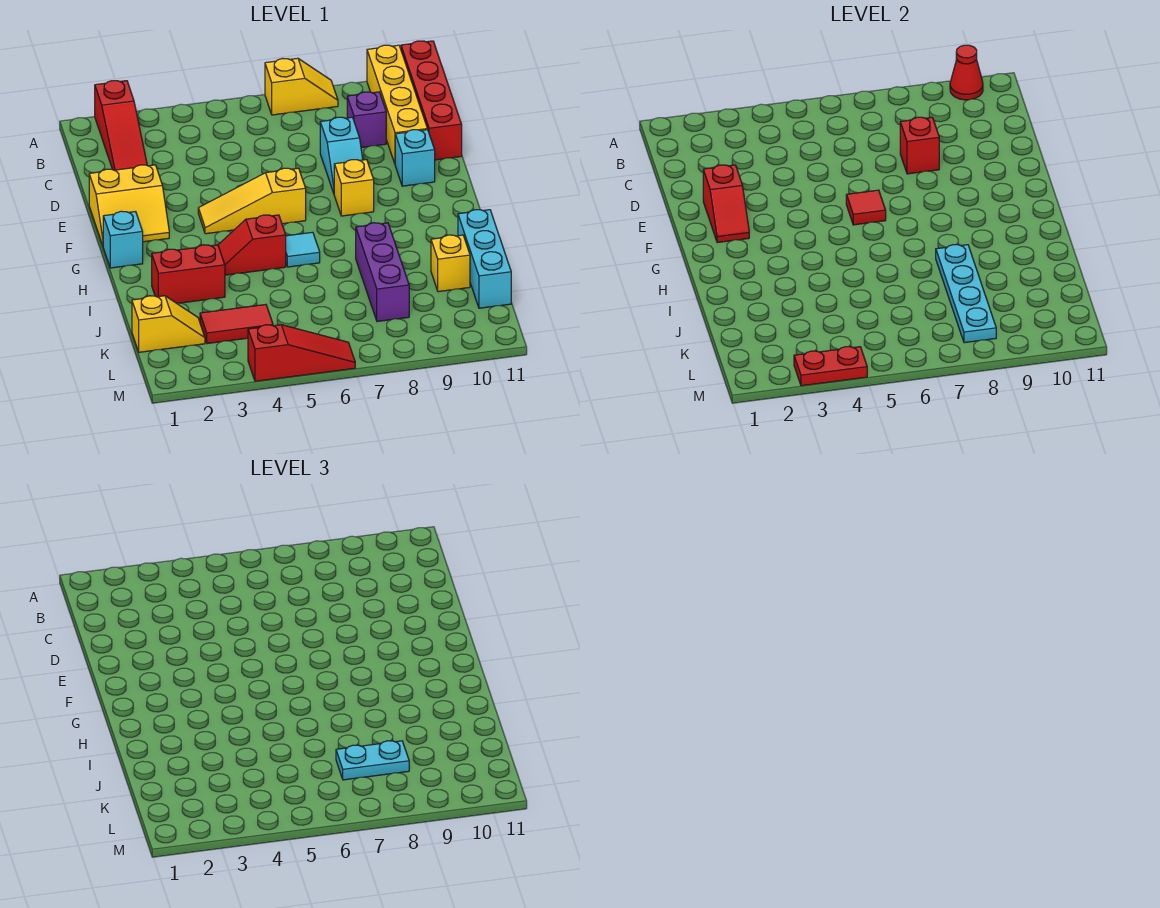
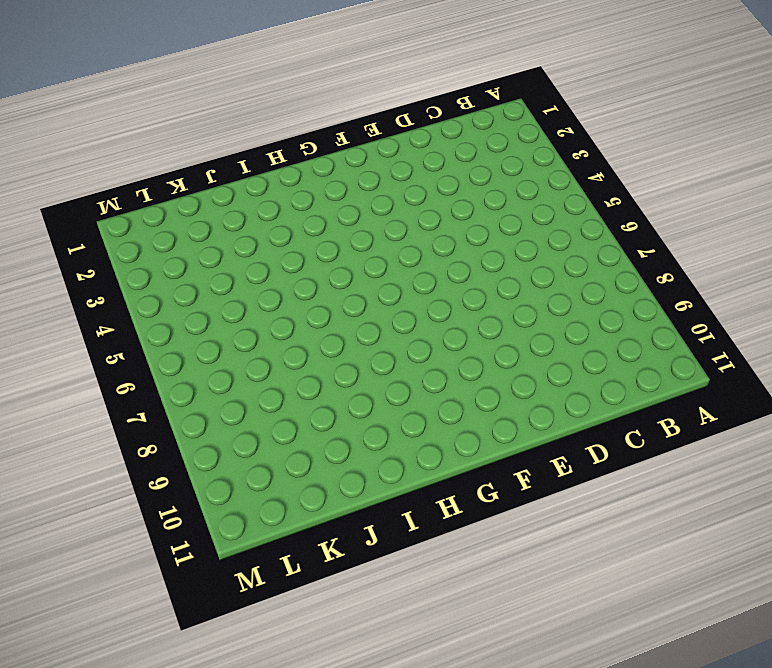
none -> red slope A2:C2 level 1 top A
none -> yellow slope A7:A8 level 1 top 7
none -> yellow brick A10:D10 level 1

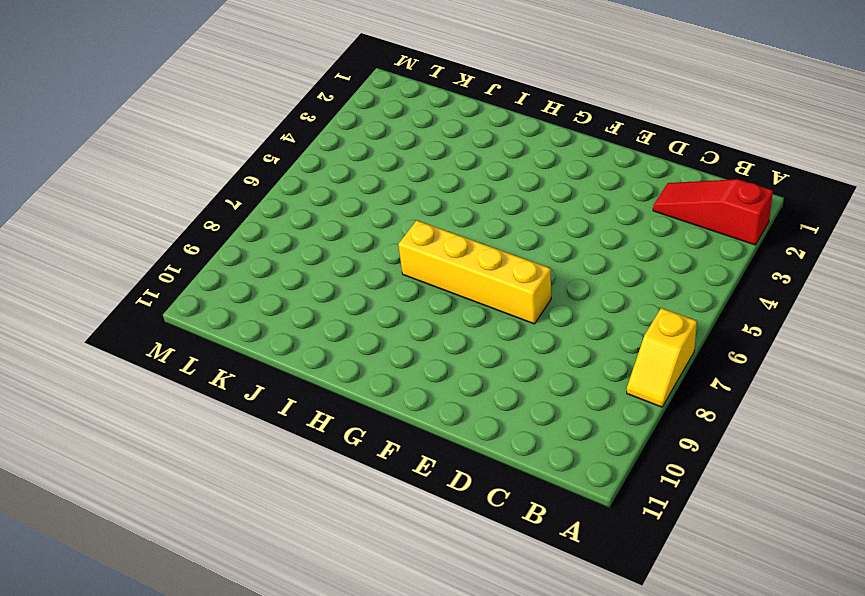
yellow brick E7:H7 level 1 -> yellow brick A10:D10 level 1
none -> red brick A11:D11 level 1
none -> purple brick C9 level 1
none -> cyan slope D8:E8 level 1 top D

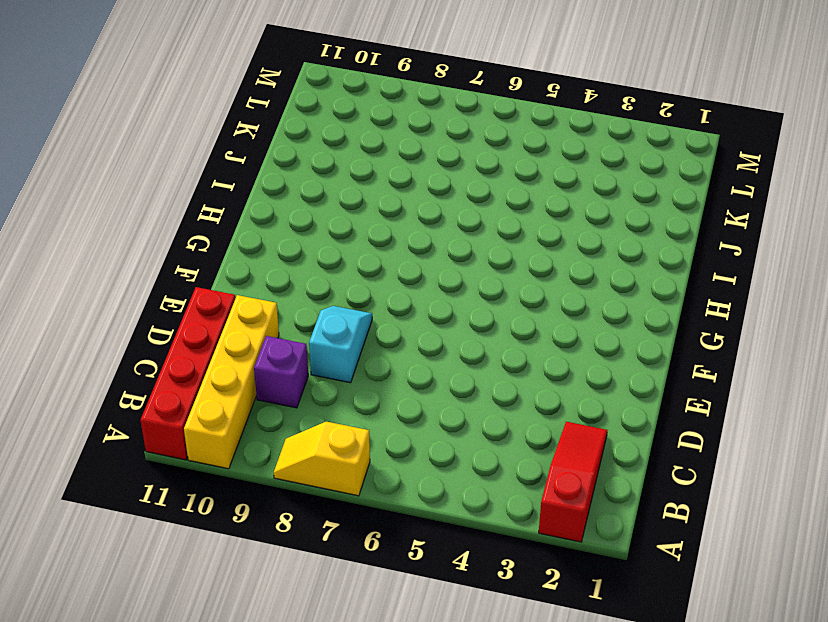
none -> yellow slope E1:F2 level 1 top E
none -> cyan brick E10 level 1
none -> yellow slope F4:F6 level 1 top 6

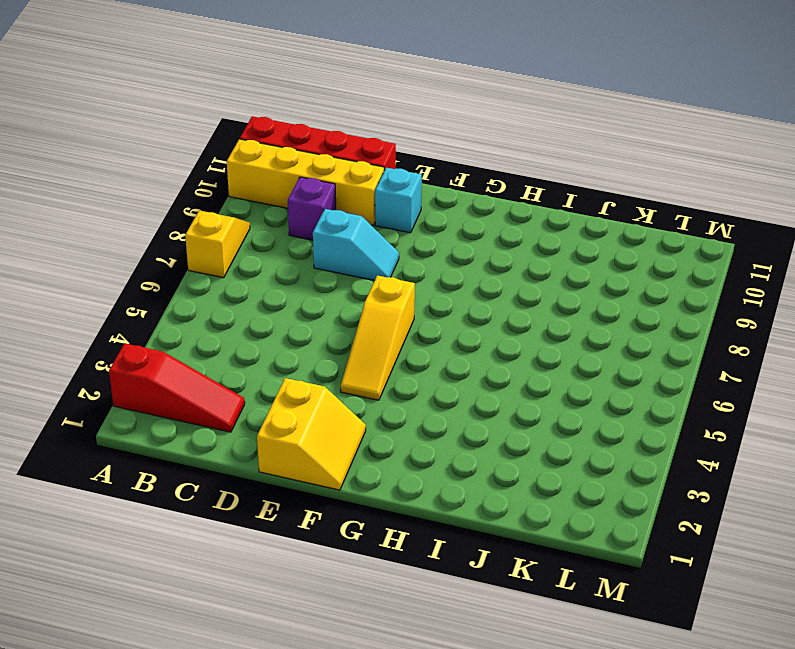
none -> yellow brick F8 level 1
none -> cyan brick G1 level 1
none -> red slope H4:H5 level 1 top 5

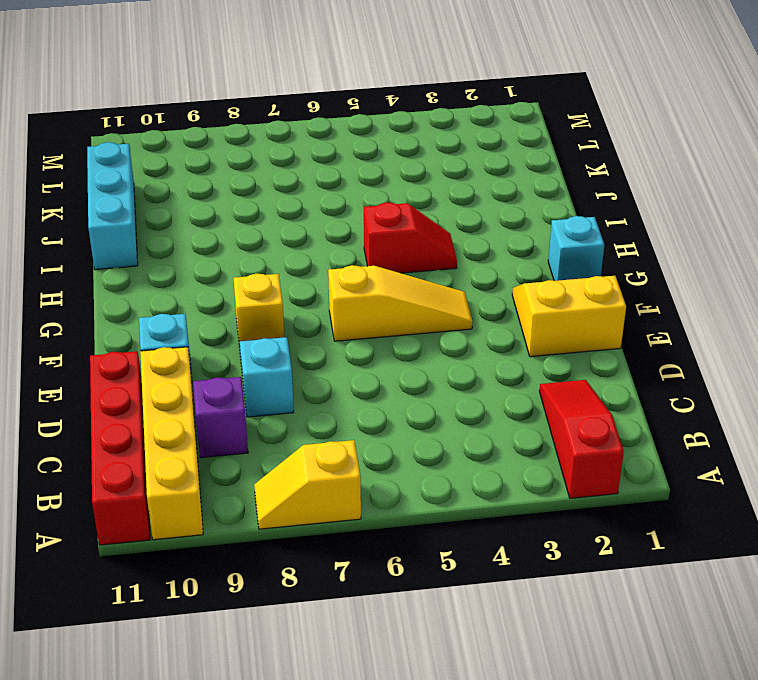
none -> cyan tile H6 level 1
none -> red brick I2:I3 level 1
none -> purple brick I8:K8 level 1

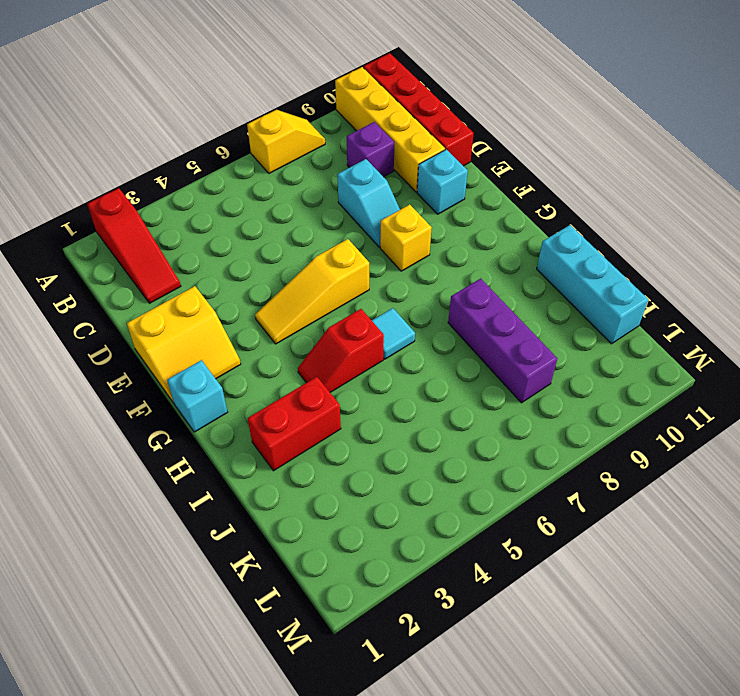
none -> yellow brick J10 level 1
none -> yellow slope K1:K2 level 1 top 1
none -> red tile K3:K4 level 1

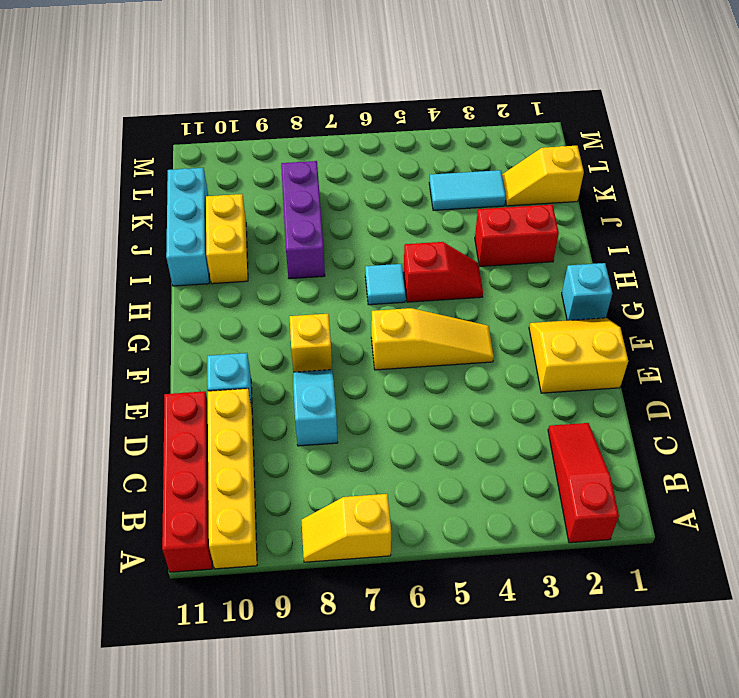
yellow brick I10:J10 level 1 -> yellow brick J10 level 1
cyan tile K3:K4 level 1 -> red tile K3:K4 level 1
none -> purple brick C9 level 1
none -> red slope M4:M6 level 1 top 4
none -> red cone A10 level 2

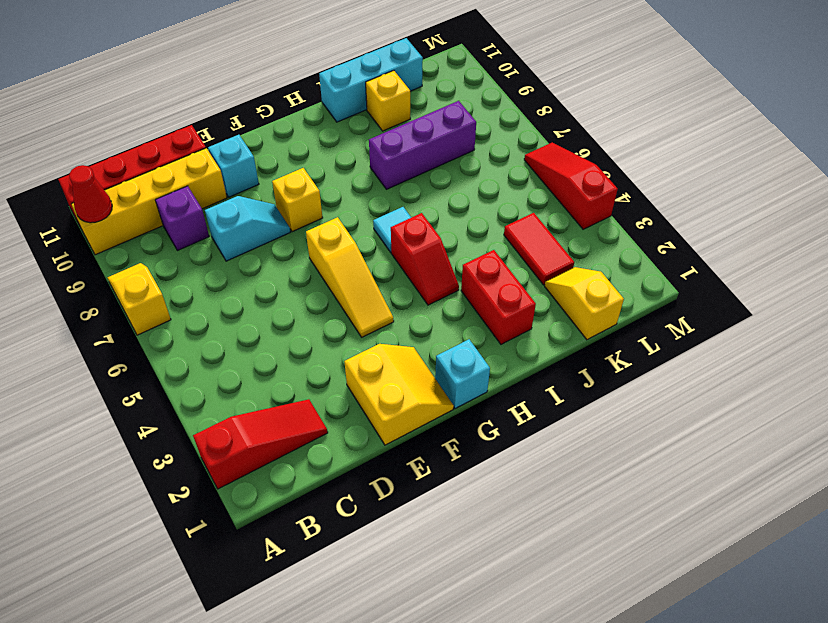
none -> red brick D8 level 2
none -> red slope E2:F2 level 2 top E
none -> red tile F6 level 2

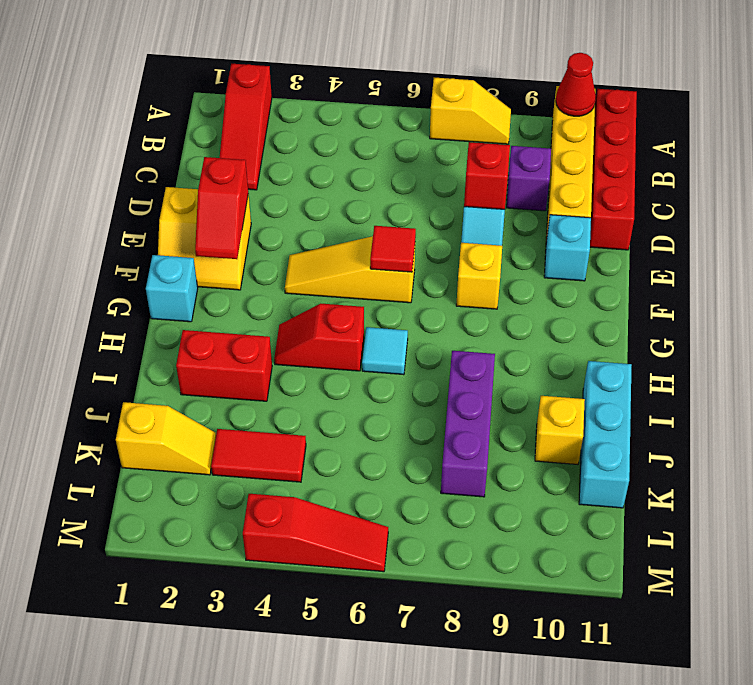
none -> cyan plate I8:L8 level 2
none -> red plate M3:M4 level 2
none -> cyan plate K7:K8 level 3

